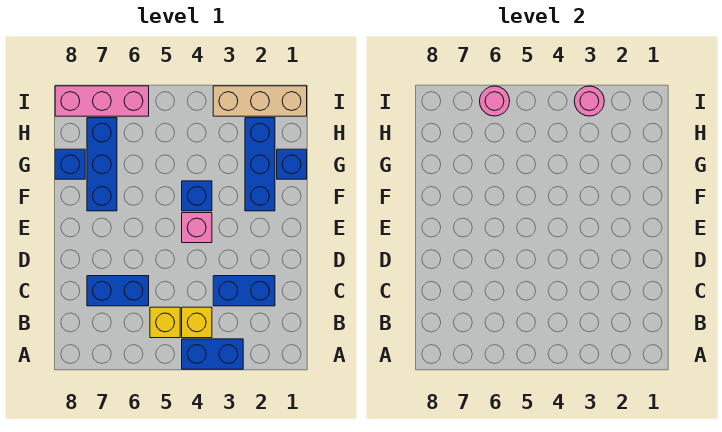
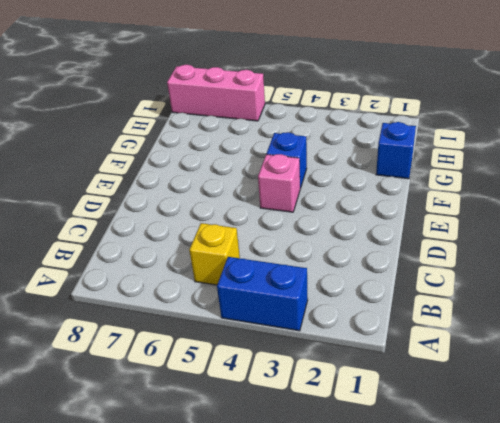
none -> yellow brick B4 level 1
none -> blue brick C2:C3 level 1
none -> blue brick C6:C7 level 1

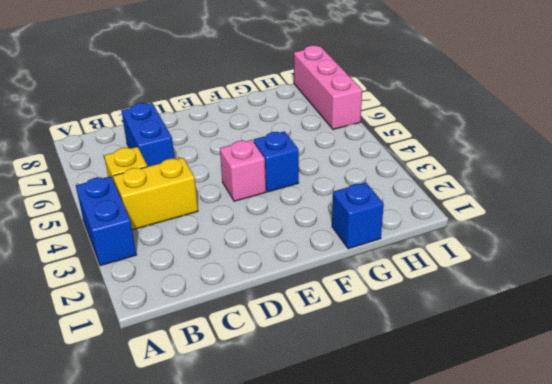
yellow brick B4:C4 level 1 -> yellow brick B4 level 1
none -> blue brick C2:C3 level 1
none -> blue brick F2:H2 level 1
none -> blue brick F7:H7 level 1

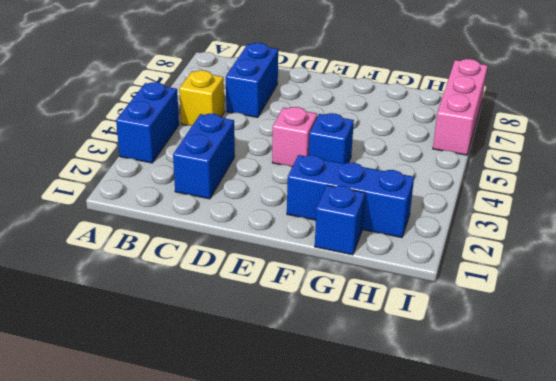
none -> yellow brick B4 level 1
none -> blue brick F7:H7 level 1
none -> blue brick G8 level 1

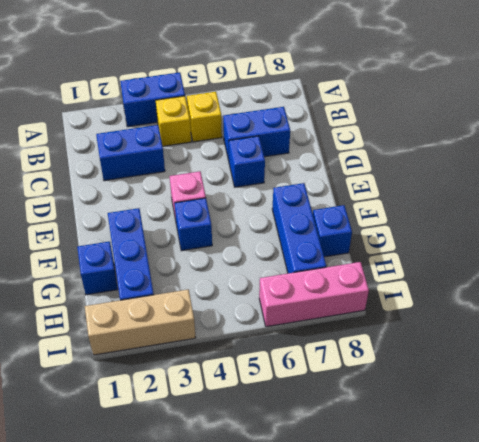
blue brick D6 level 1 -> none
none -> pink round brick I3 level 2
none -> pink round brick I6 level 2

